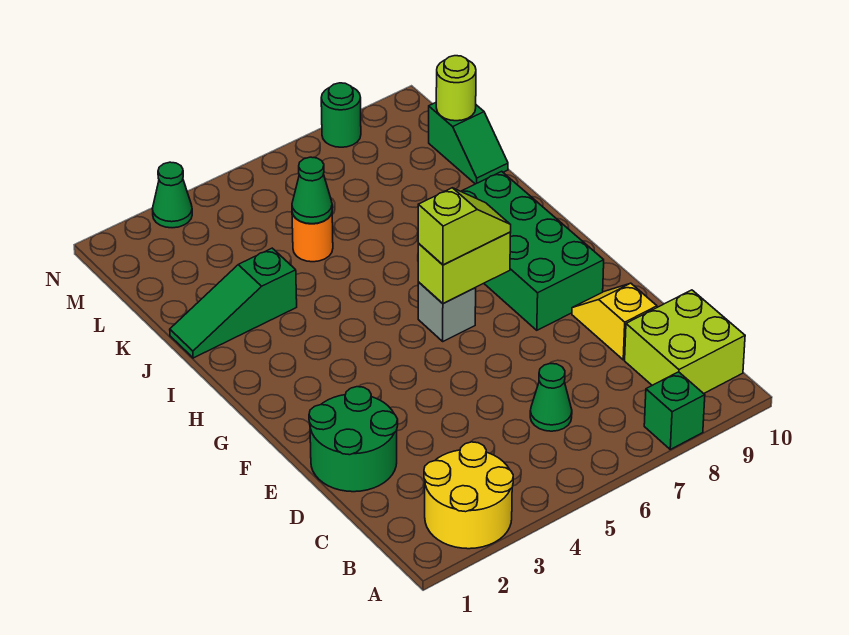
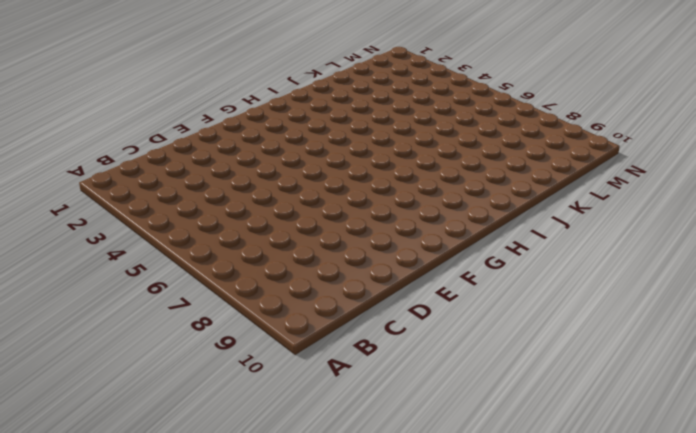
none -> yellow round brick A2:B3 level 1
none -> green brick A8 level 1
none -> lime brick B9:C10 level 1

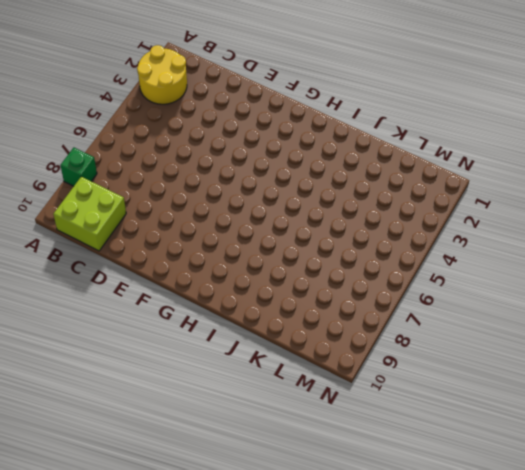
none -> green cone C6 level 1
none -> green round brick D1:E2 level 1
none -> yellow slope D9:E9 level 1 top D

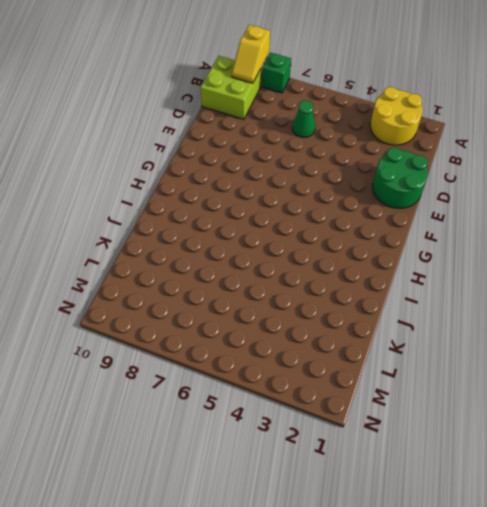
yellow slope A9:B9 level 2 top A -> yellow slope D9:E9 level 1 top D
none -> green brick F8:I9 level 1
none -> grey brick G6 level 1
none -> green slope J1:J3 level 1 top 3

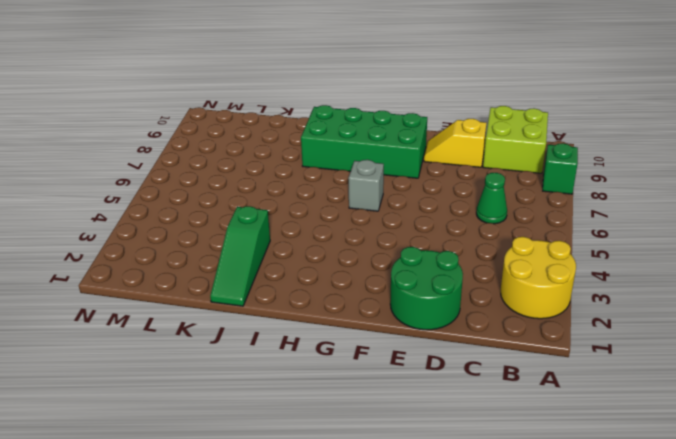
none -> orange round brick K5 level 1
none -> green slope K10:L10 level 1 top L
none -> green cone N3 level 1

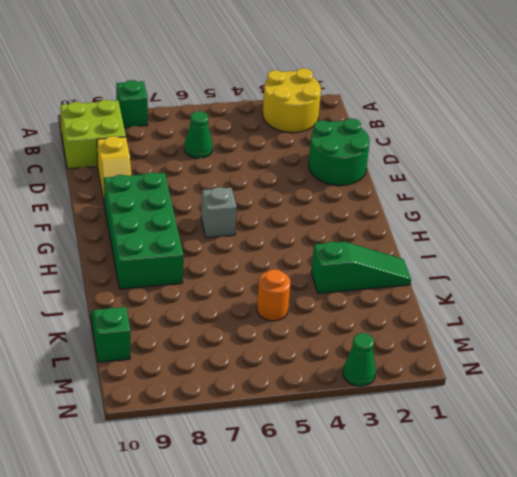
none -> green round brick N8 level 1
none -> lime brick G6:G7 level 2
none -> green cone K5 level 2

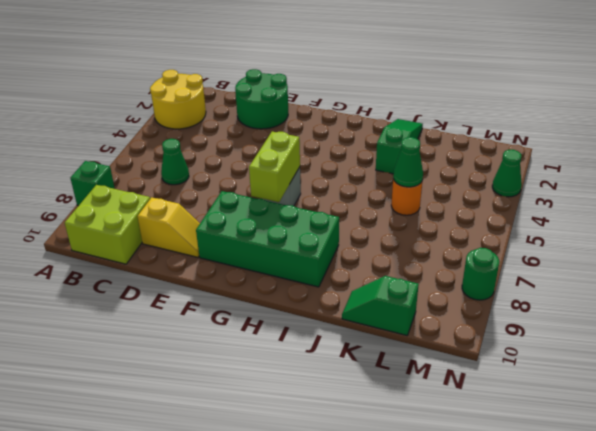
none -> lime round brick L10 level 2
none -> lime slope G6:G7 level 3 top 6

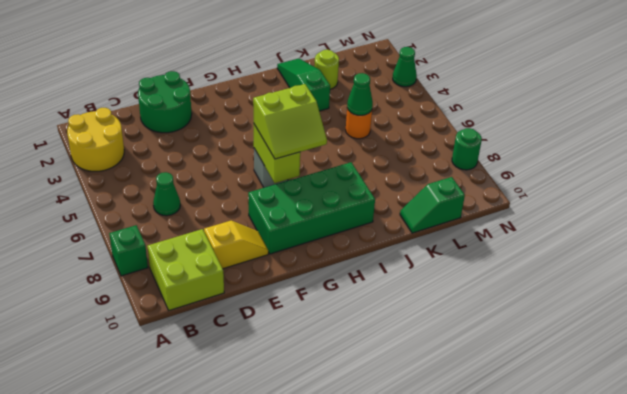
lime slope G6:H7 level 3 top 6 -> lime slope G6:G7 level 3 top 6
lime round brick K2 level 1 -> lime round brick L10 level 2

